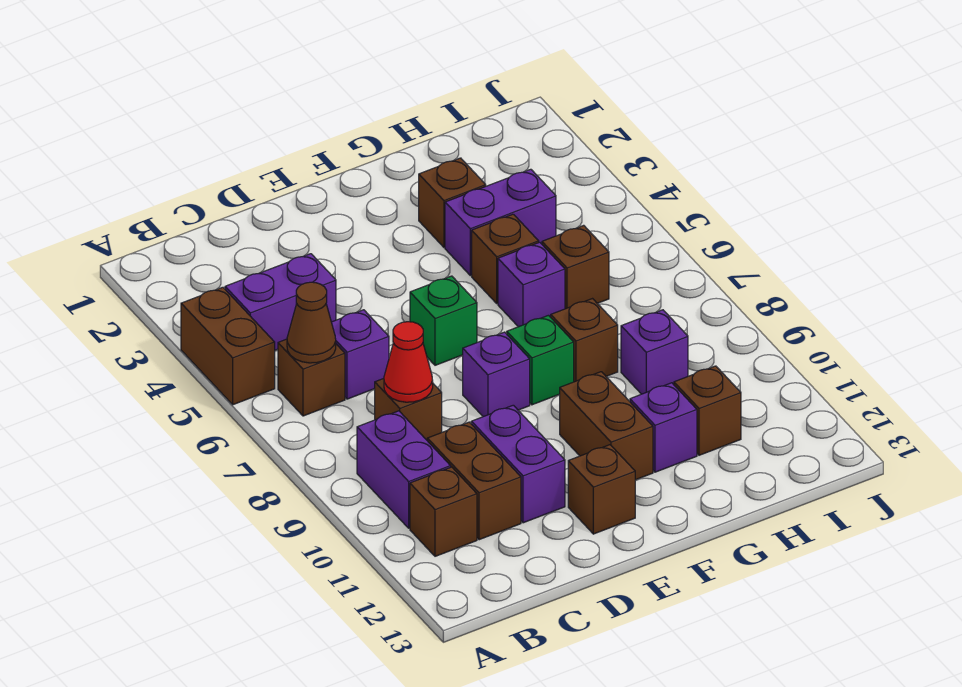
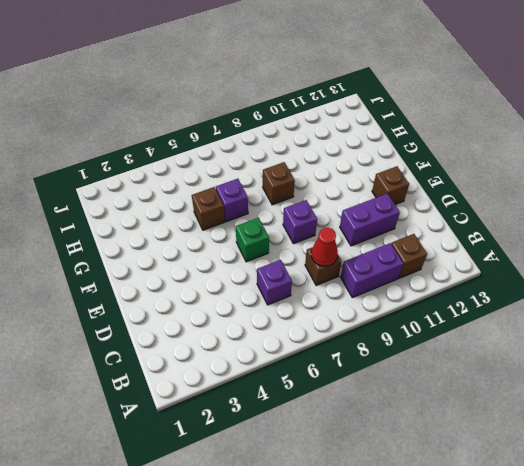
none -> brown brick A4:A5 level 1
none -> purple brick B4:C4 level 1
none -> brown brick B6 level 1

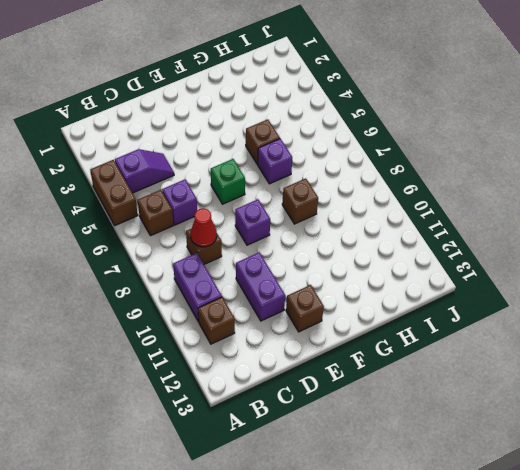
purple slope B4:C4 level 1 top B -> purple brick B4:C4 level 1
none -> brown brick C10:C11 level 1
none -> green brick F8 level 1
none -> brown brick F10:F11 level 1

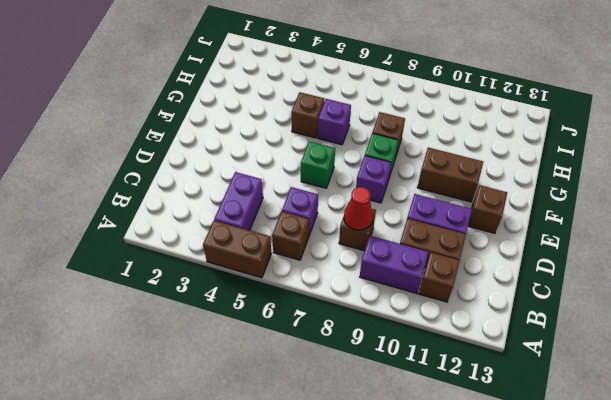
none -> brown brick G3 level 1
none -> purple brick G4:H4 level 1
none -> purple brick G11 level 1

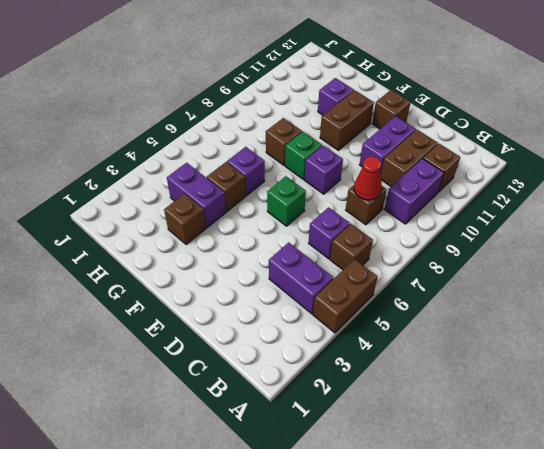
none -> brown brick H6 level 1
none -> purple brick H9 level 1
none -> brown brick H11 level 1

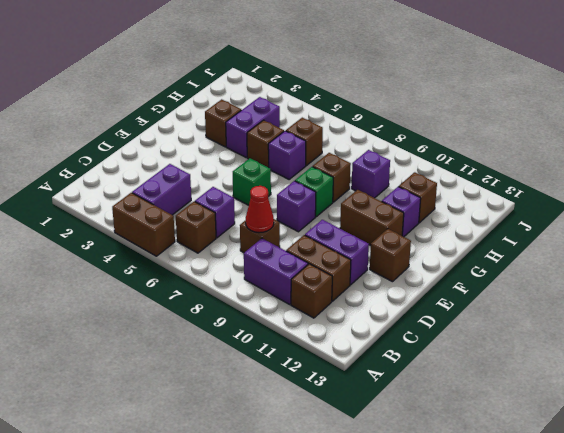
none -> brown cone B6 level 2

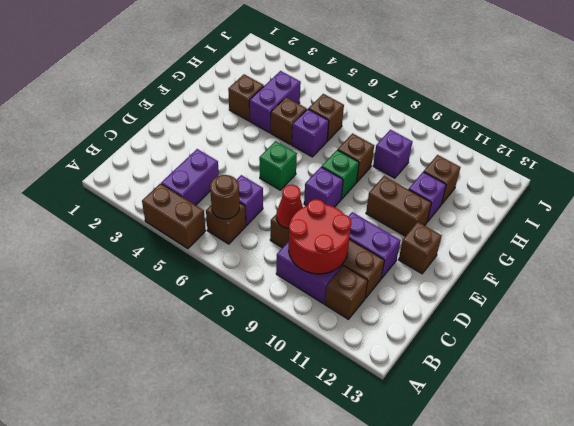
brown round brick B6 level 2 -> brown cone B6 level 2
red round brick B9:C10 level 2 -> none

